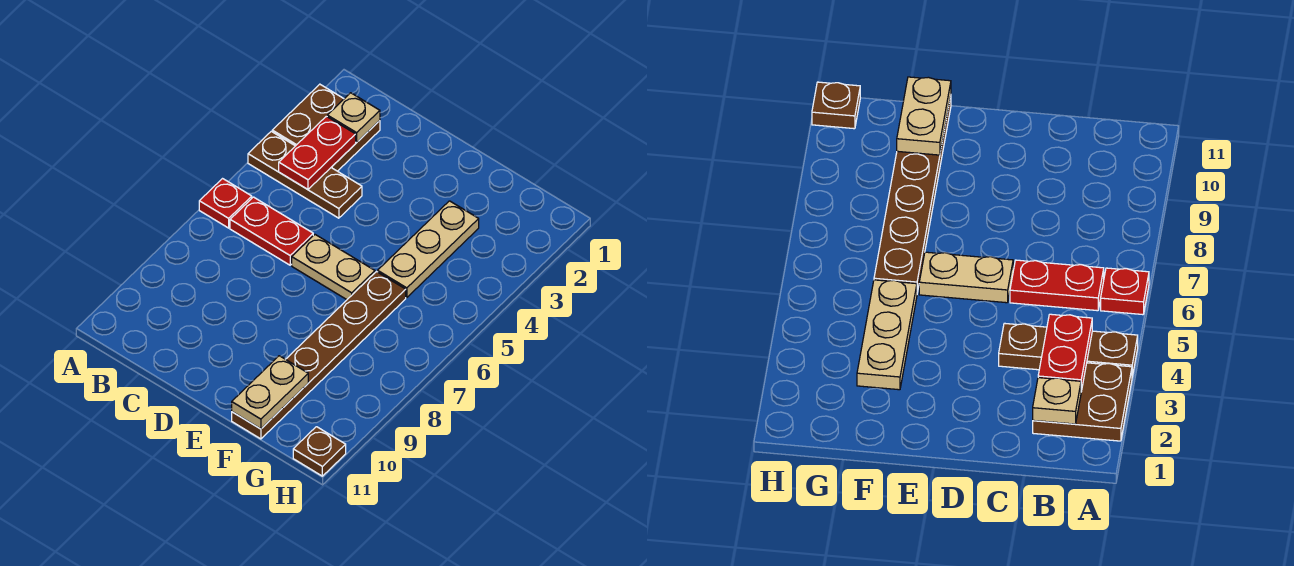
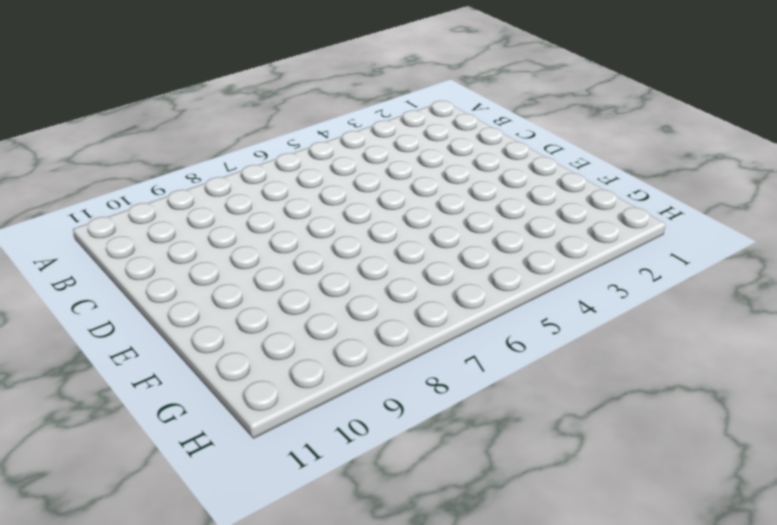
none -> brown plate A2:B3 level 1
none -> brown plate A4:C4 level 1

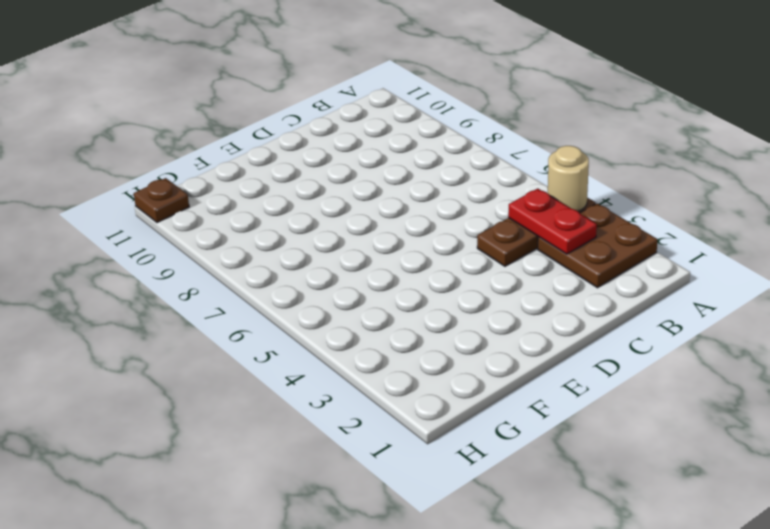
tan round brick A4 level 2 -> none
none -> red plate A6 level 1
none -> red plate B6:C6 level 1

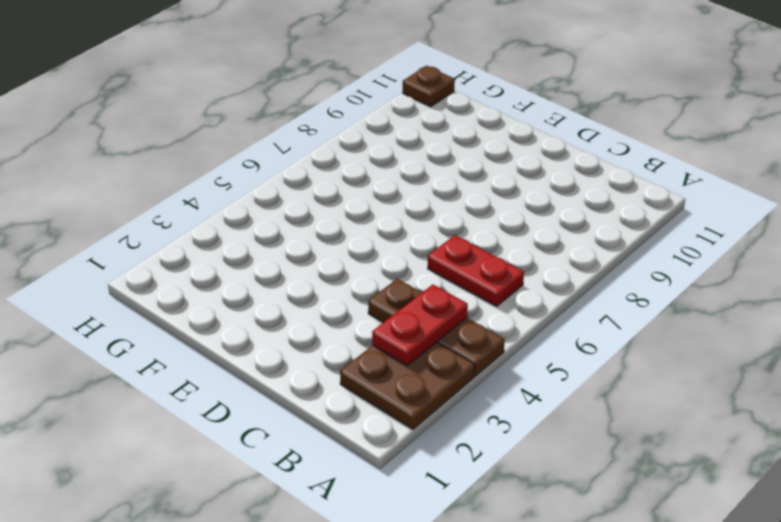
none -> red plate A6 level 1
none -> tan plate D6:E6 level 1

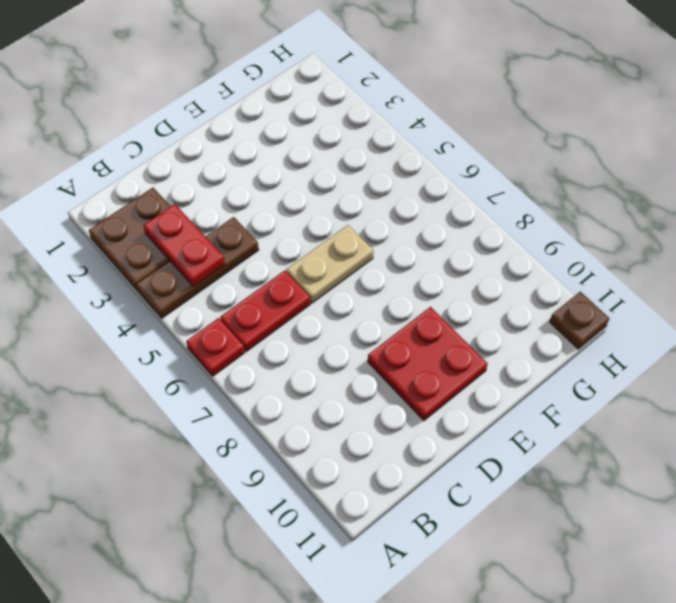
red plate D9:E10 level 1 -> none
none -> tan plate F3:F5 level 1
none -> brown plate F6:F11 level 1

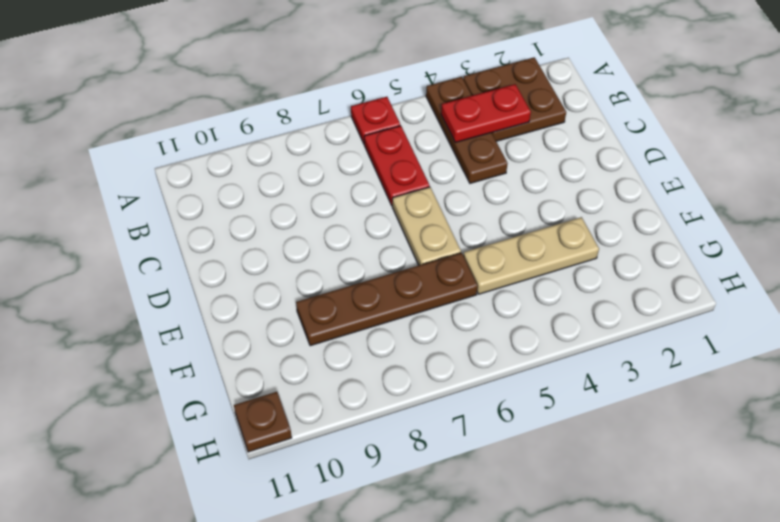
brown plate F6:F9 level 1 -> brown plate F6:F11 level 1
none -> tan plate B2 level 2
none -> tan plate F10:F11 level 2

